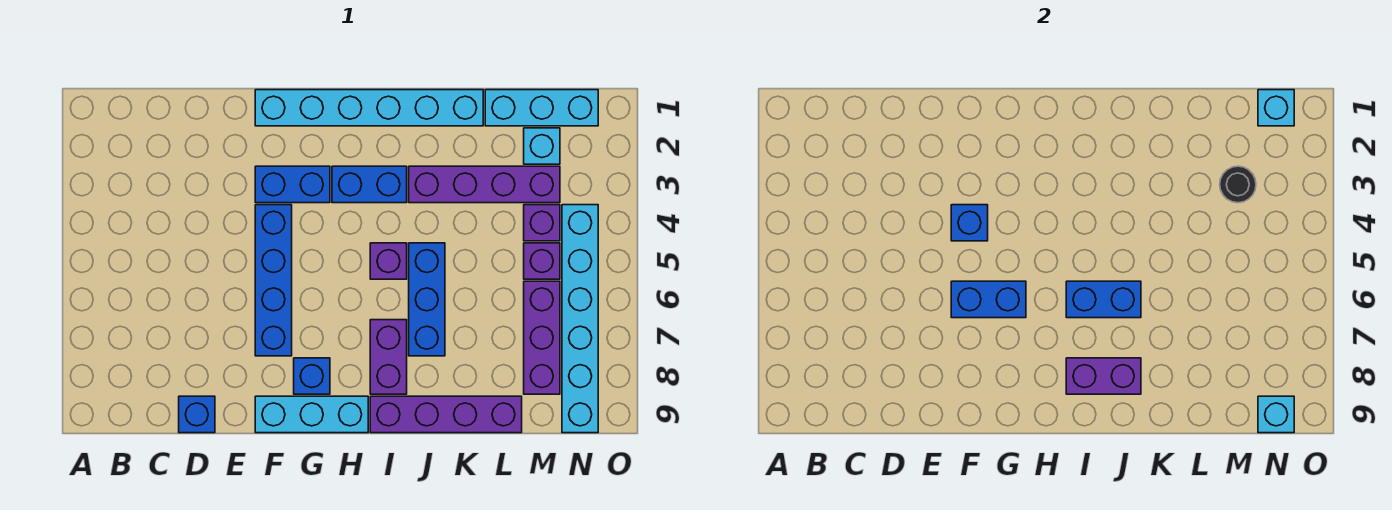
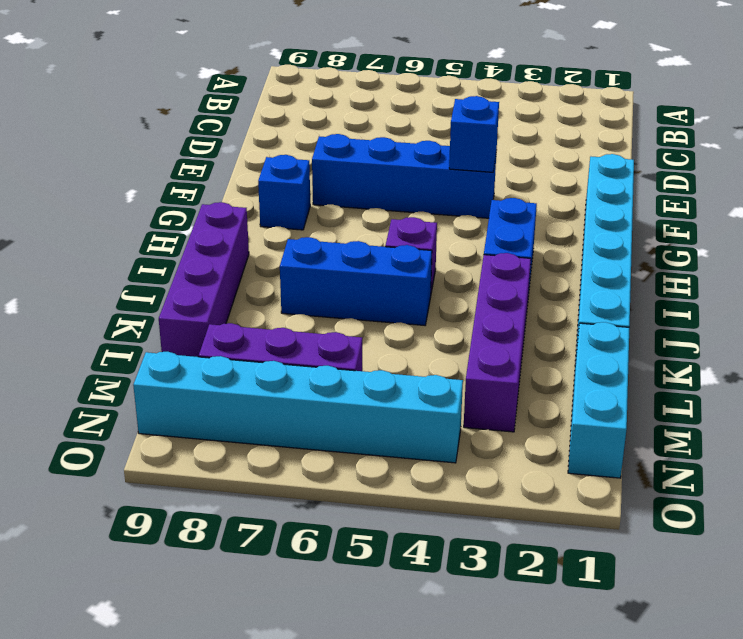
none -> blue brick D9 level 1
none -> blue brick F3:G3 level 1
none -> cyan brick F9:H9 level 1

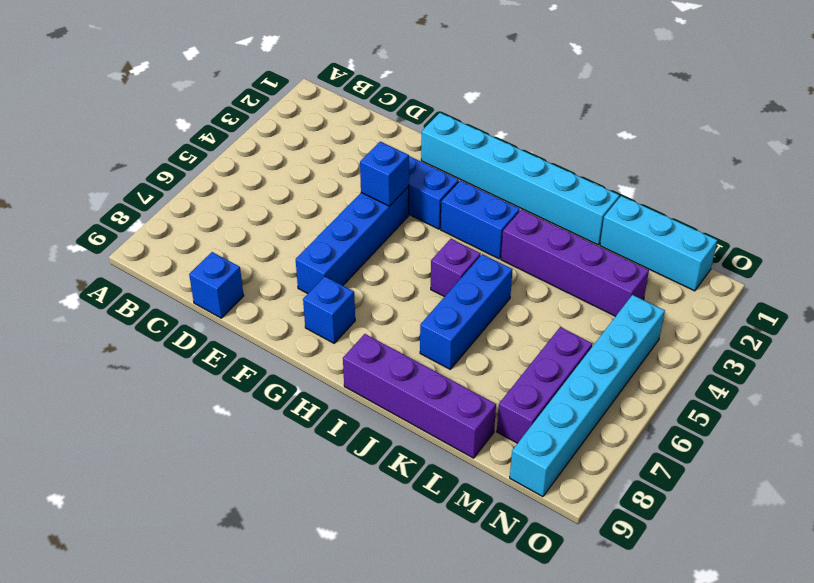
none -> cyan brick F9:H9 level 1
none -> purple brick I7:I8 level 1
none -> cyan brick M2 level 1

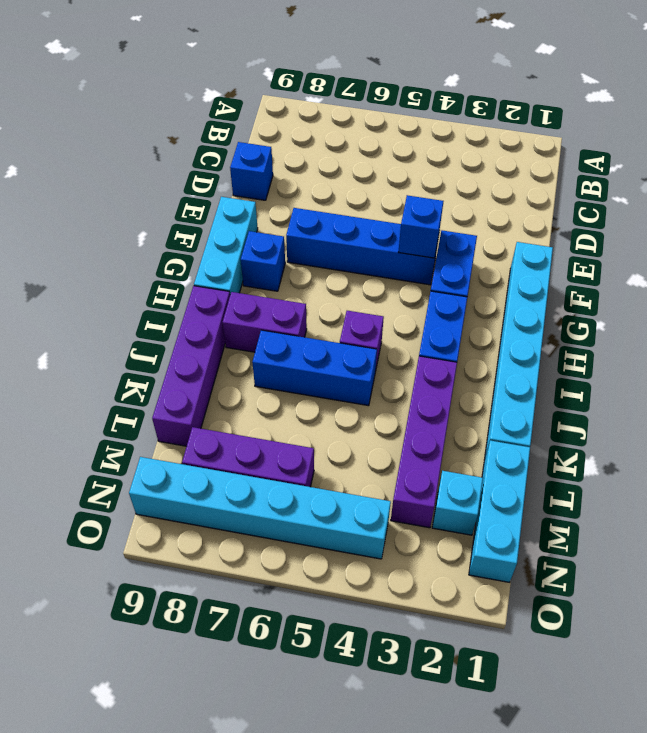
none -> purple brick M4 level 1
none -> purple brick M5 level 1
none -> blue brick F6:G6 level 2

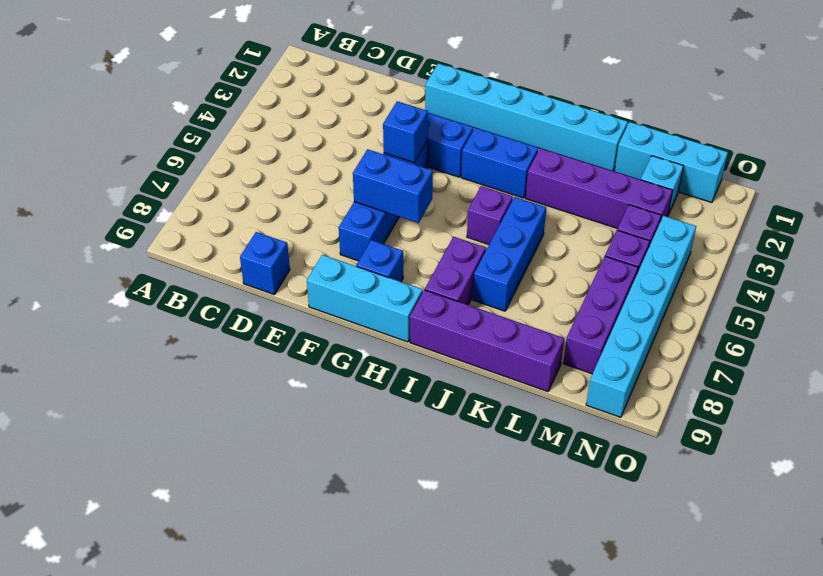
none -> blue brick I6:J6 level 2
none -> purple brick I8:J8 level 2
none -> black round brick M3 level 2

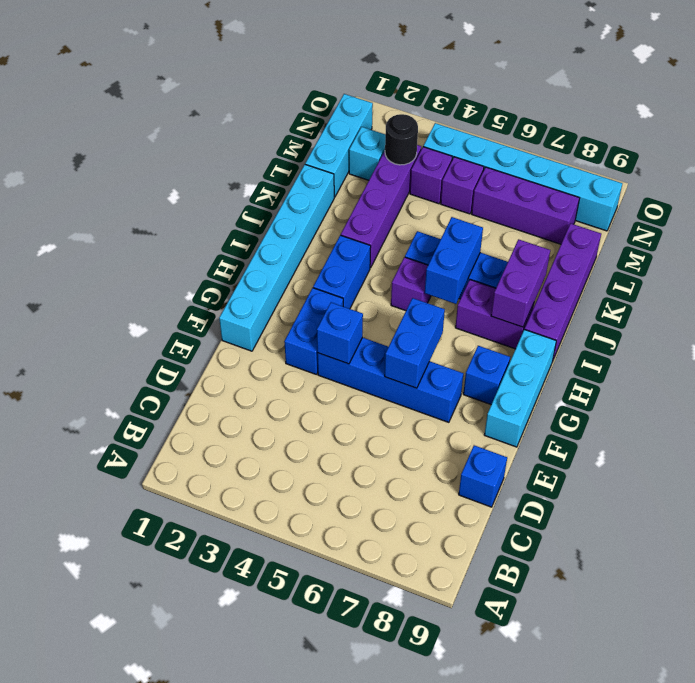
none -> cyan brick N1 level 2
none -> cyan brick N9 level 2

